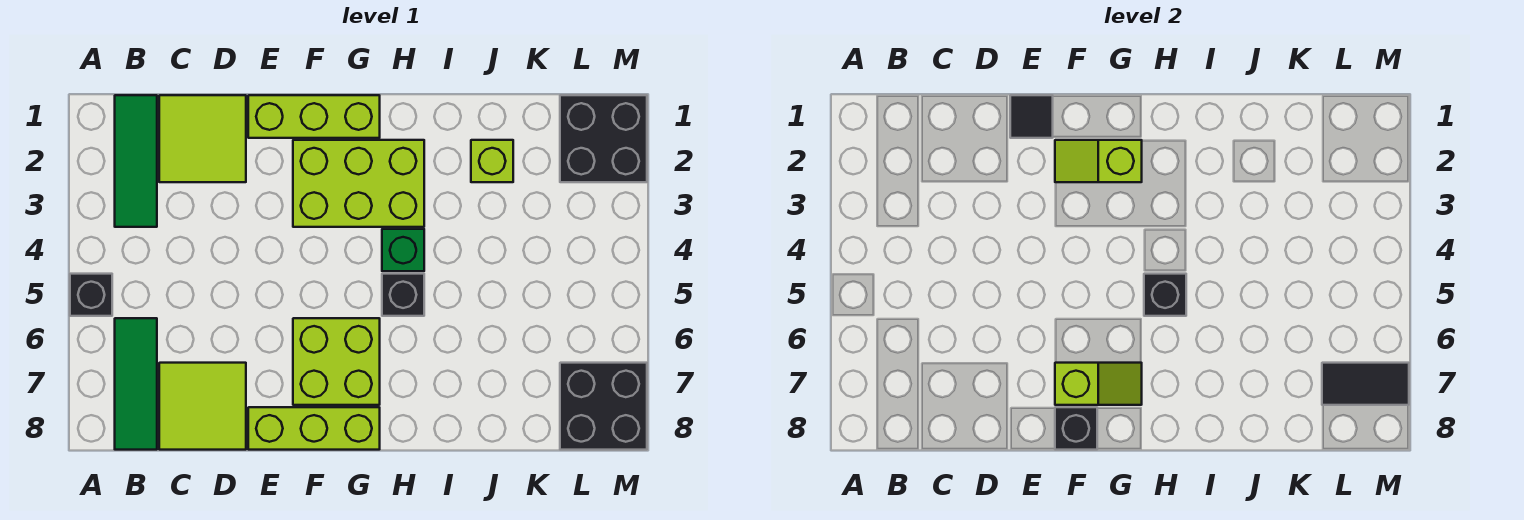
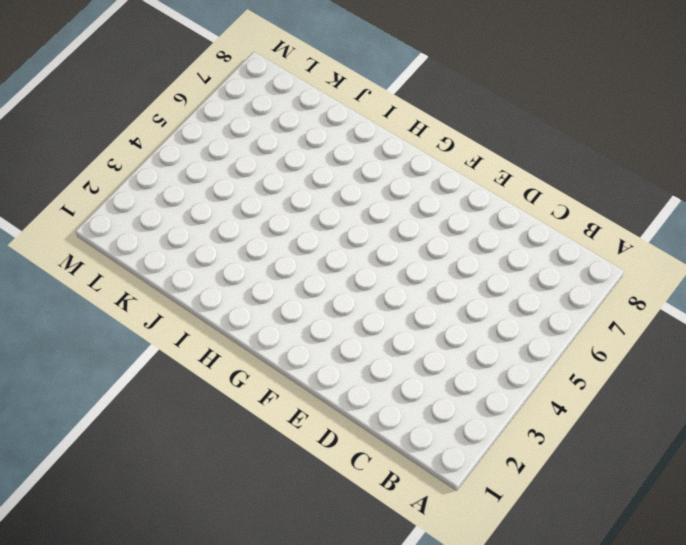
none -> black brick A5 level 1
none -> green tile B1:B3 level 1
none -> green tile B6:B8 level 1

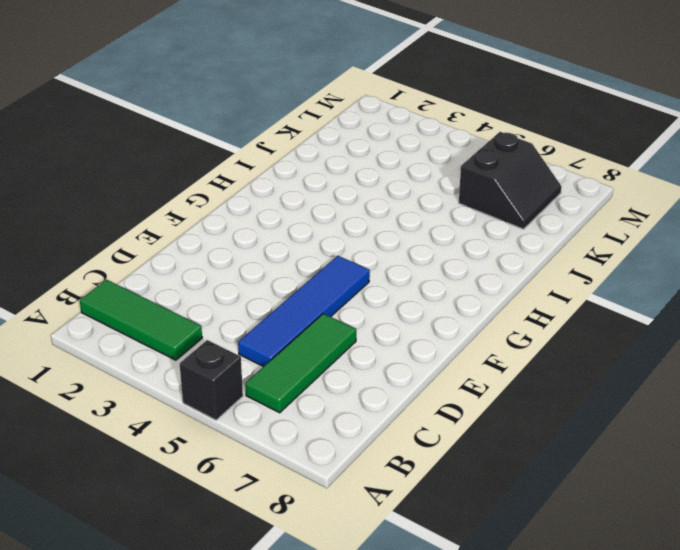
green tile B6:D6 level 1 -> green tile B6:B8 level 1
blue tile C5:F5 level 1 -> none
black slope K6:L7 level 1 top 6 -> black brick L7:M8 level 1
none -> lime tile C1:D2 level 1
none -> lime tile C7:D8 level 1
none -> lime brick E1:G1 level 1

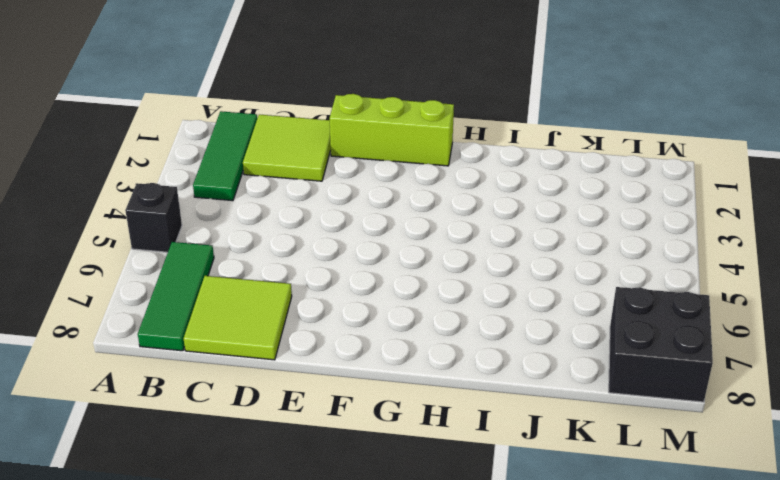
none -> lime brick E8:G8 level 1
none -> lime brick F2:H3 level 1
none -> lime brick F6:G7 level 1

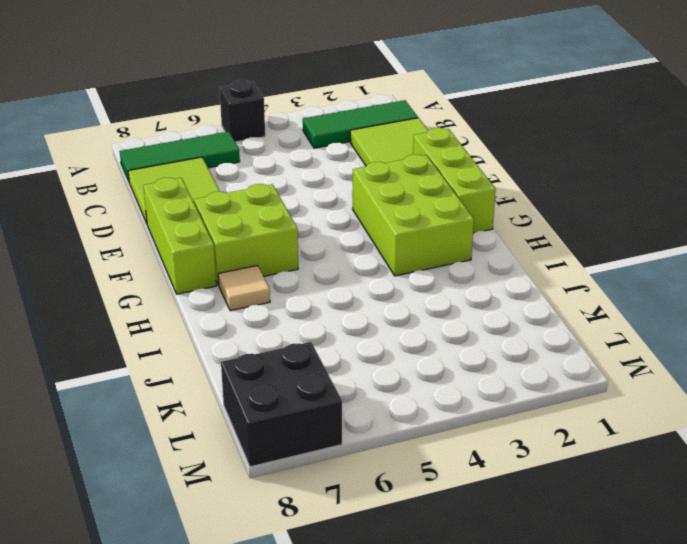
tan tile H7 level 1 -> none
none -> green brick H4 level 1
none -> black brick H5 level 1
none -> lime brick J2 level 1

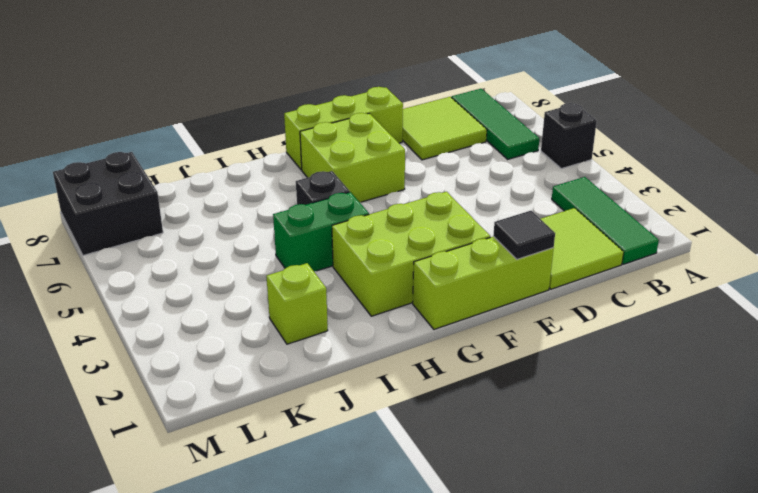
green brick H4:I4 level 1 -> green brick H4 level 1
none -> black brick L1:M2 level 1
none -> lime slope F2:G2 level 2 top G
none -> lime slope F7:G7 level 2 top F

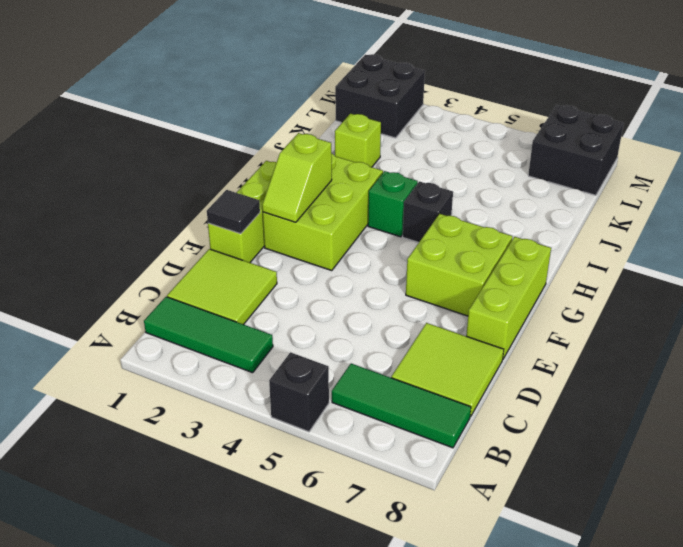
none -> lime slope F7:G7 level 2 top F
none -> black brick F8 level 2
none -> black brick H5 level 2

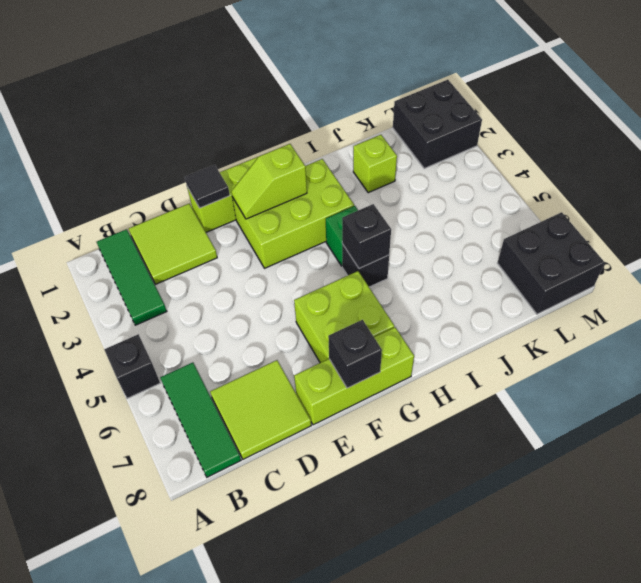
none -> lime slope F7:G7 level 2 top F
none -> black tile L7:M7 level 2

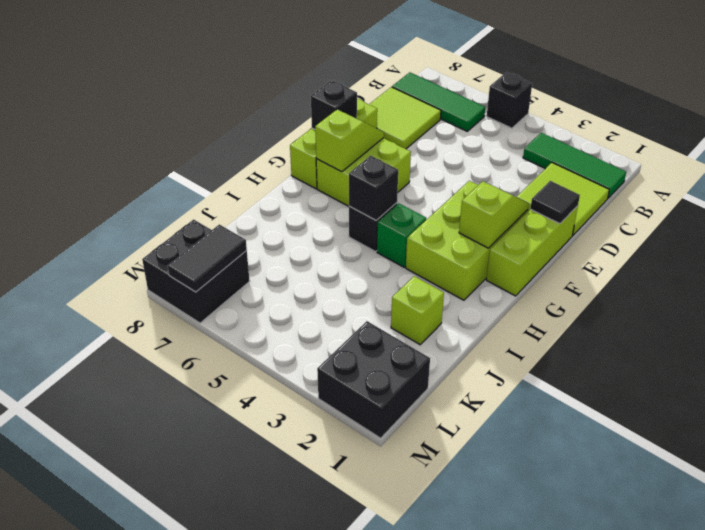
lime slope F7:G7 level 2 top G -> lime slope F7:G7 level 2 top F

